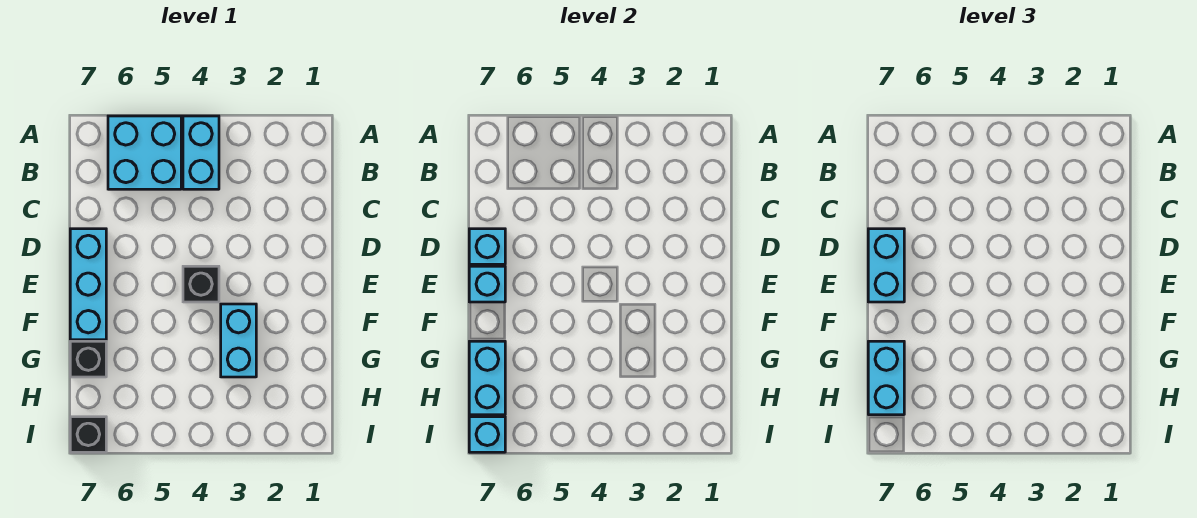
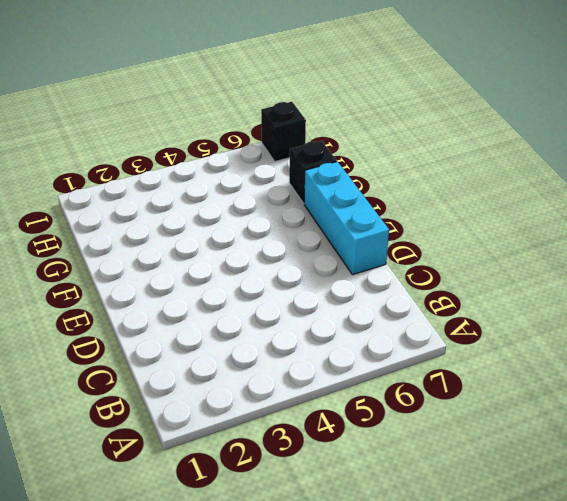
none -> cyan brick A4:B4 level 1
none -> cyan brick A5:B6 level 1
none -> black brick E4 level 1

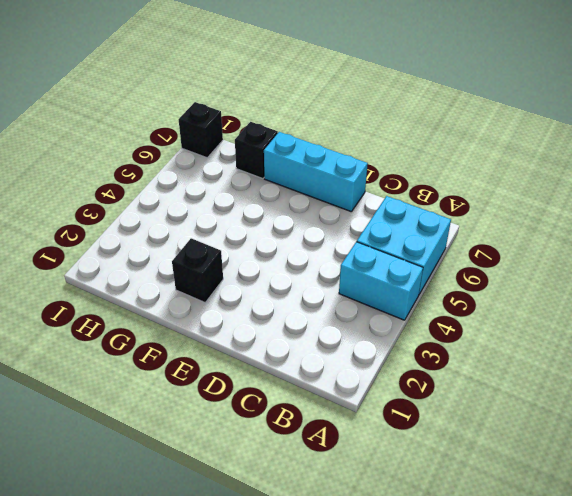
black brick F2 level 1 -> black brick E4 level 1
none -> cyan brick F3:G3 level 1
none -> cyan brick D7 level 2
none -> cyan brick E7 level 2

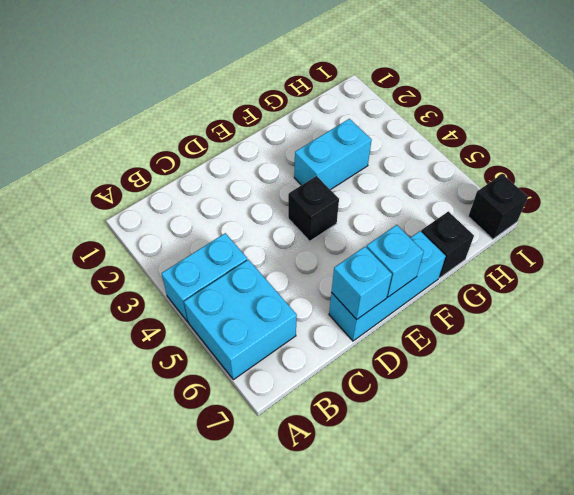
none -> cyan brick G7:H7 level 2
none -> cyan brick I7 level 2
none -> cyan brick D7:E7 level 3

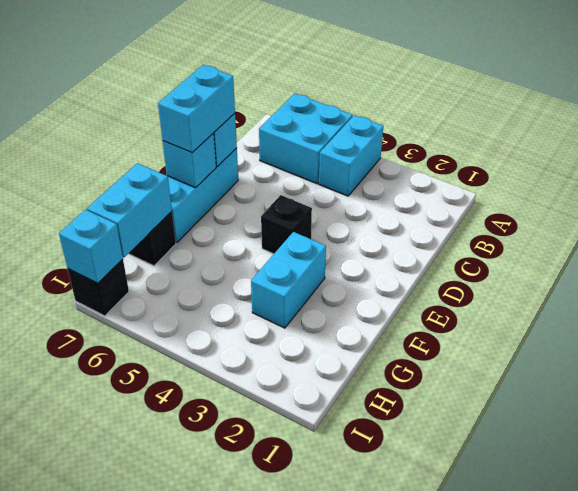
none -> cyan brick G7:H7 level 3

